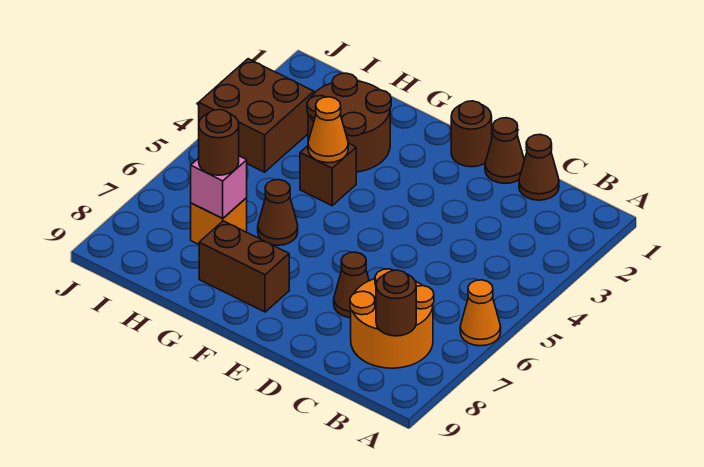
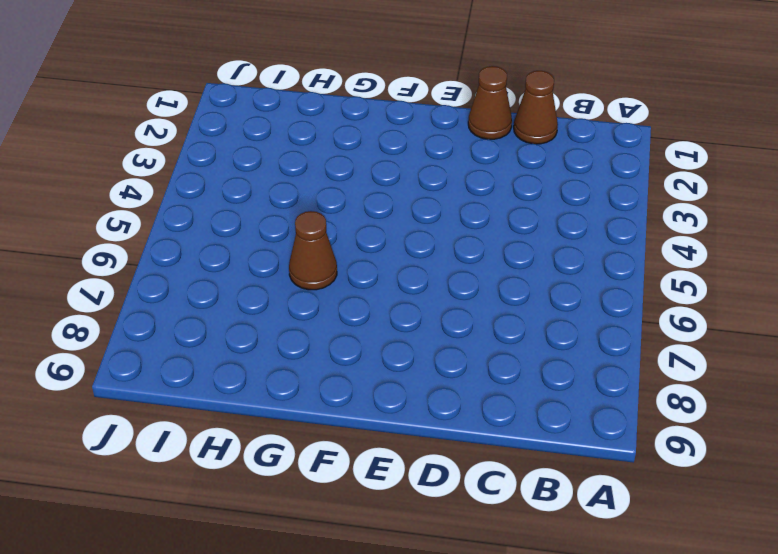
none -> orange cone A6 level 1
none -> orange round brick B7:C8 level 1
none -> brown cone D7 level 1

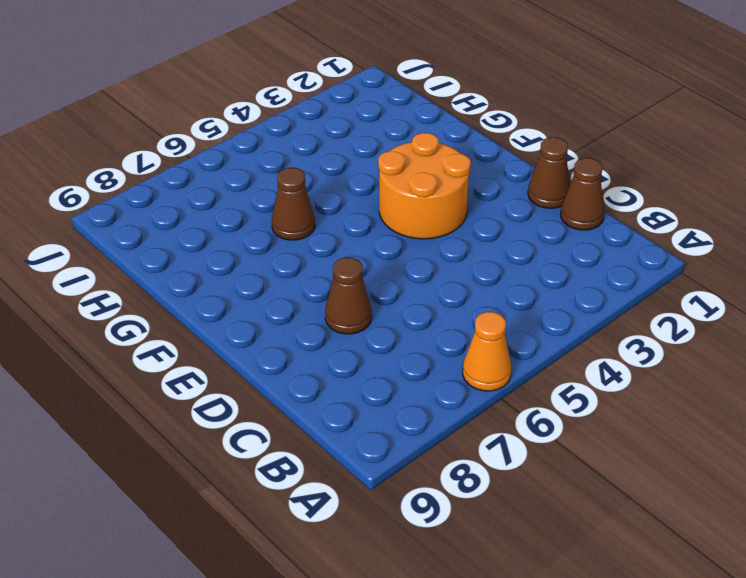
orange round brick E3:F4 level 1 -> orange round brick B7:C8 level 1
none -> brown round brick E1 level 1
none -> brown brick F8:G8 level 1
none -> brown round brick G2:H3 level 1

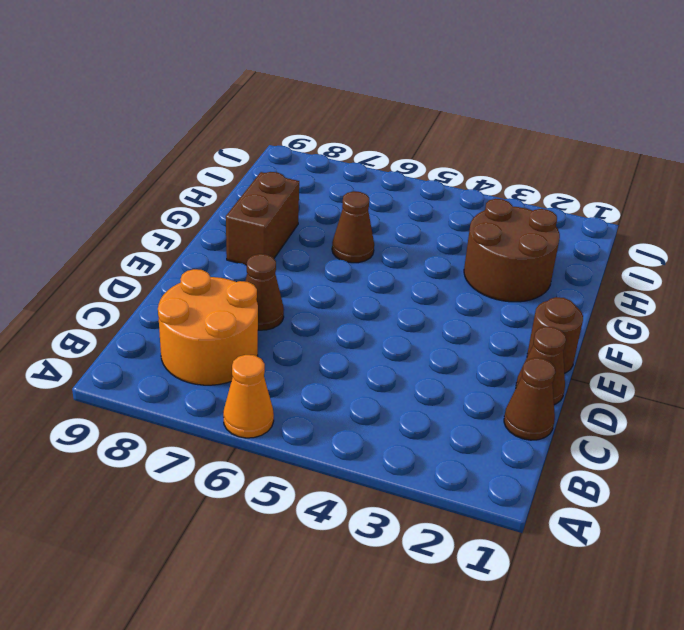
none -> brown brick G4 level 1
none -> orange brick H7 level 1
none -> brown brick I3:J4 level 1

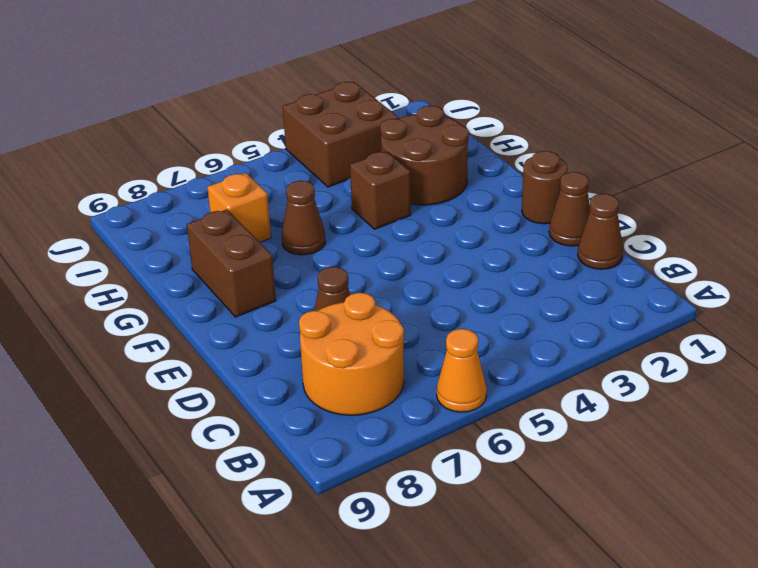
none -> brown round brick B8 level 2
none -> orange cone G4 level 2
none -> pink brick H7 level 2

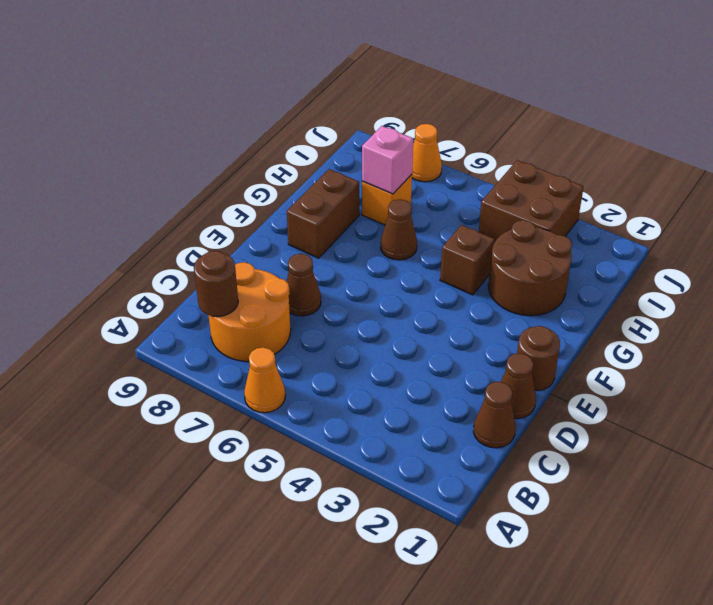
orange cone J7 level 1 -> orange cone G4 level 2
none -> brown round brick H7 level 3

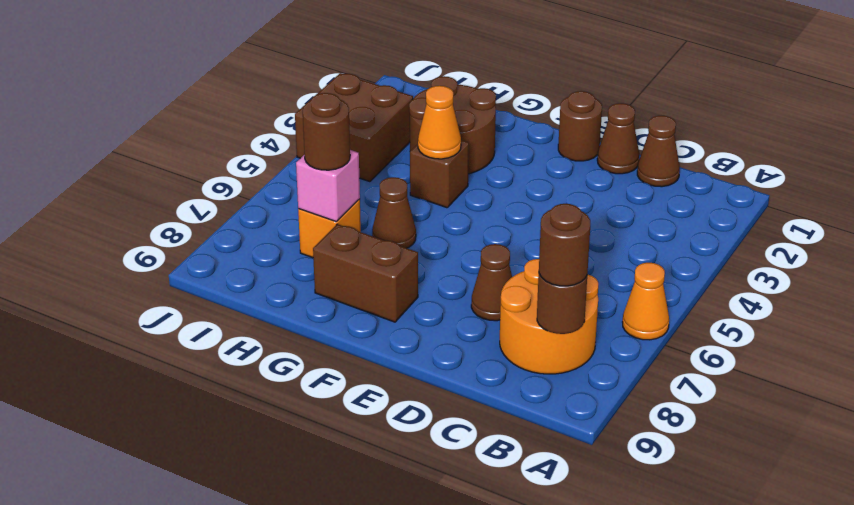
brown round brick B8 level 3 -> none

